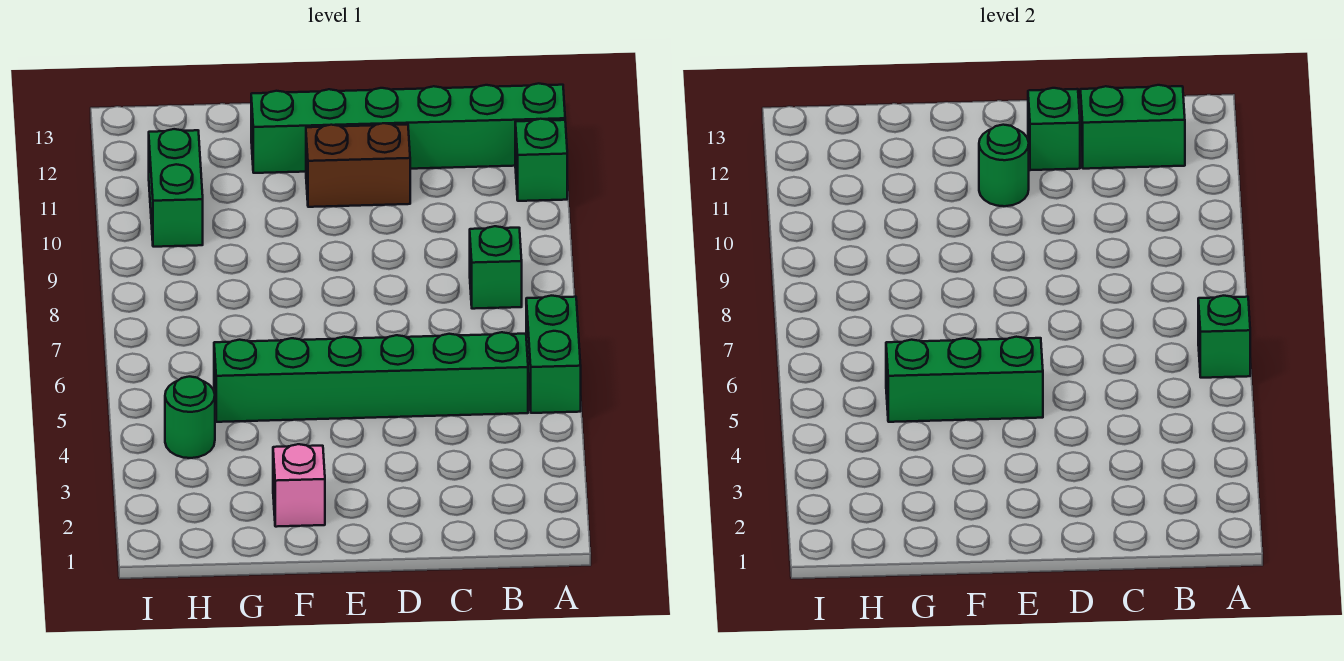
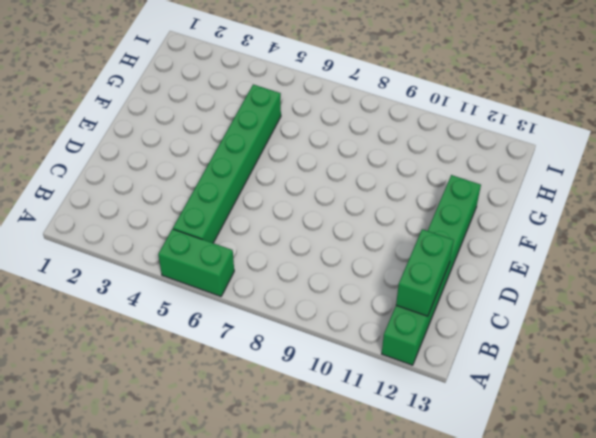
none -> green brick A11 level 1
none -> green brick B8 level 1
none -> brown brick D11:E11 level 1

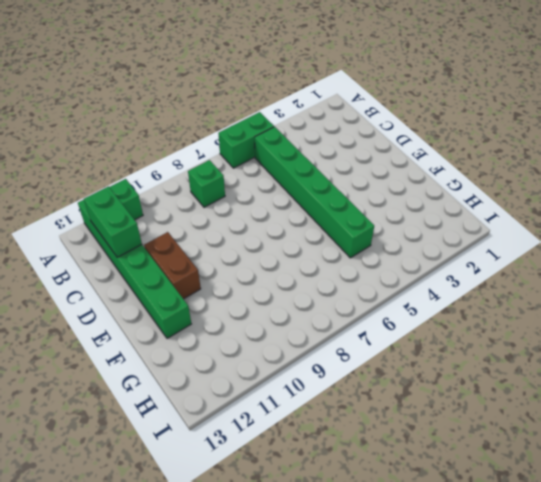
none -> pink brick F2 level 1
none -> green round brick H4 level 1
none -> green brick H10:H11 level 1

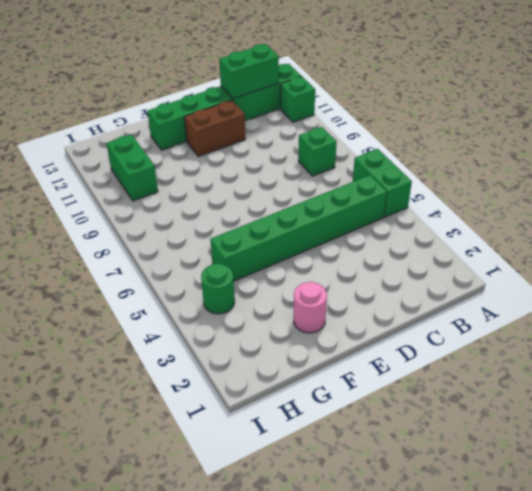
pink round brick F2 level 1 -> pink brick F2 level 1
none -> green brick A6 level 2
none -> green brick D12 level 2
none -> green brick E5:G5 level 2

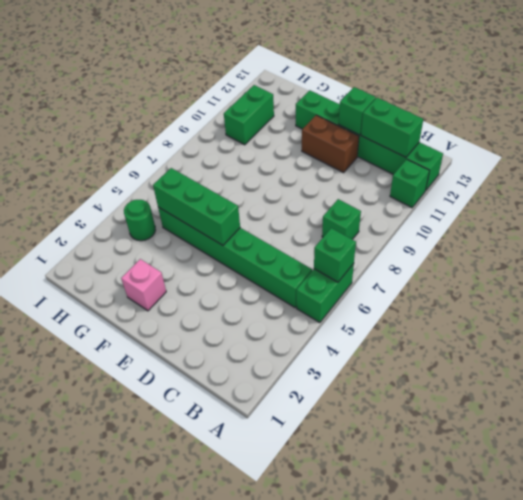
none -> green round brick E11 level 2

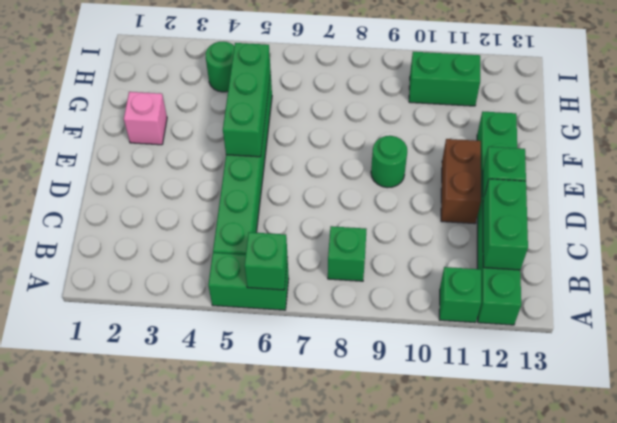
green round brick E9 level 1 -> green round brick E11 level 2

